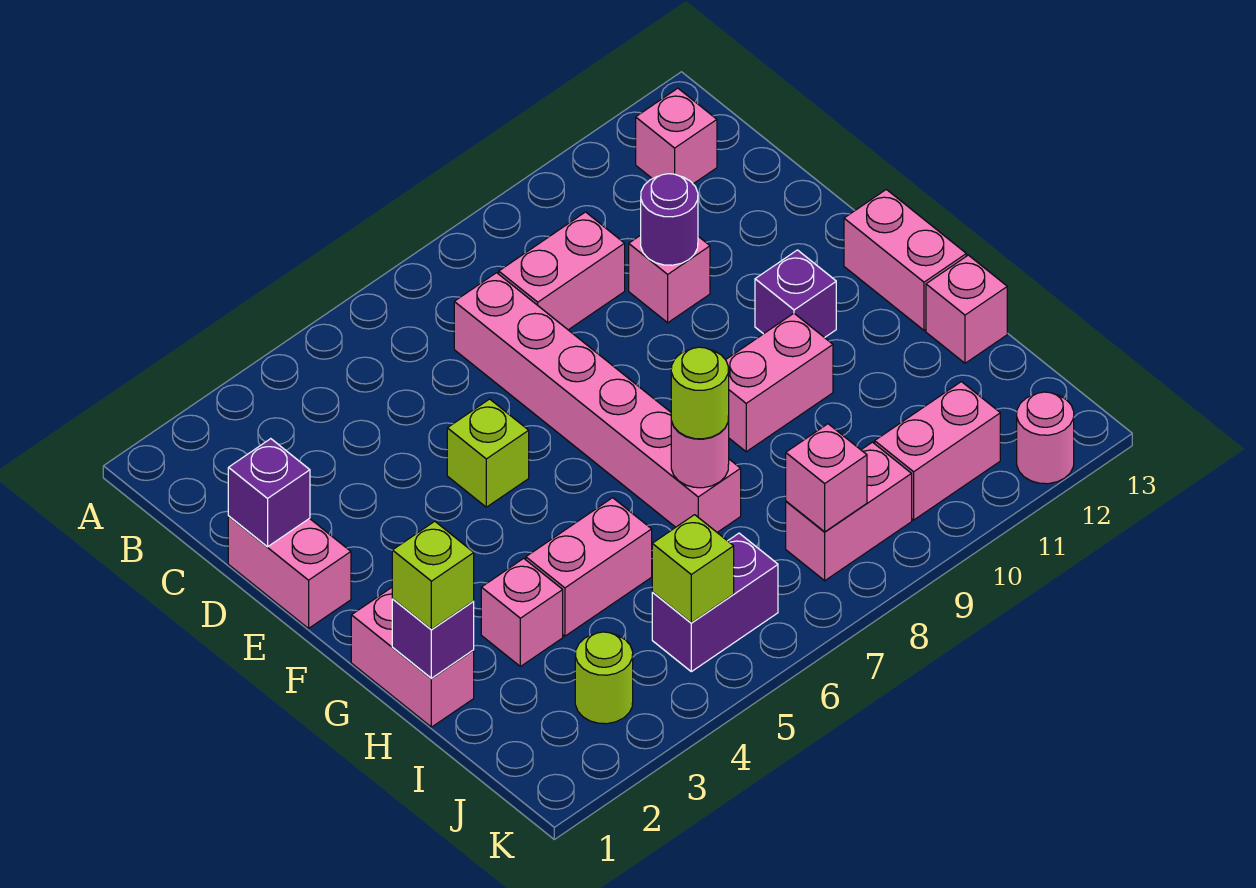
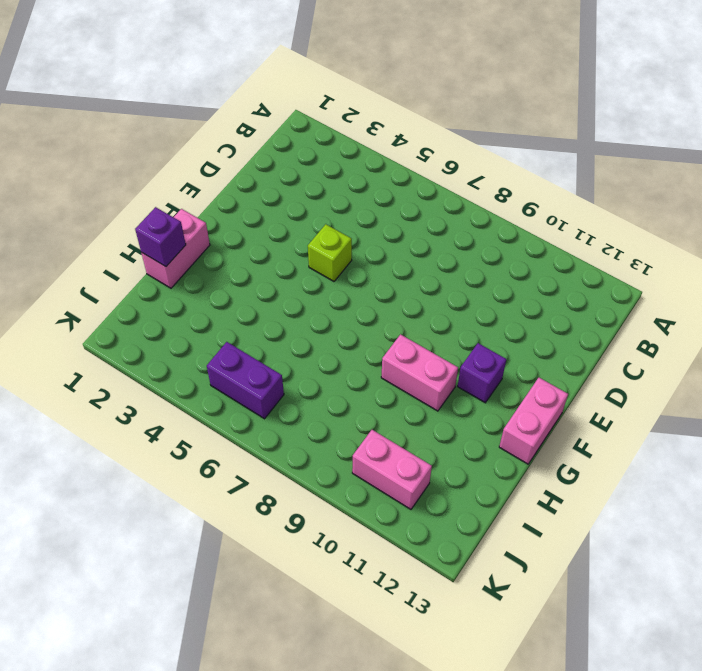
none -> pink brick B12 level 1
none -> pink brick C7:H7 level 1
none -> pink brick C8:C9 level 1

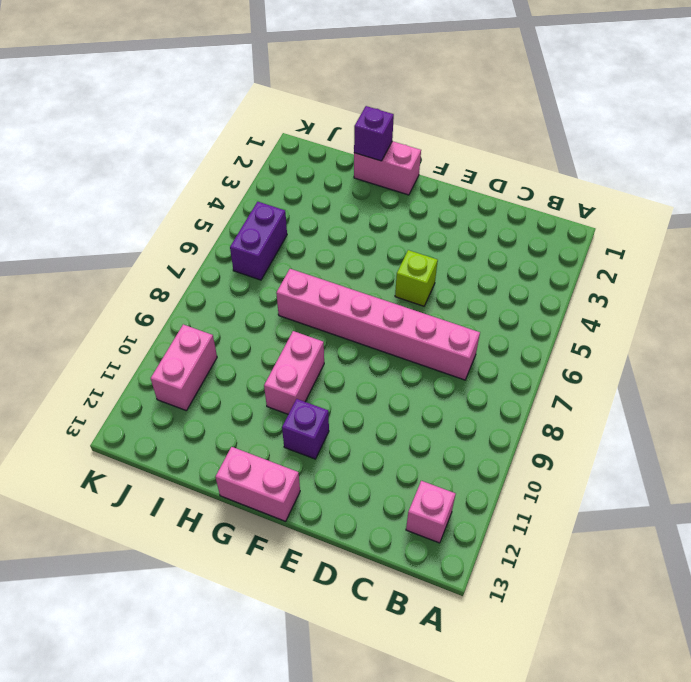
none -> pink brick C8:C9 level 1
none -> pink brick D1:E1 level 1
none -> pink brick D10 level 1

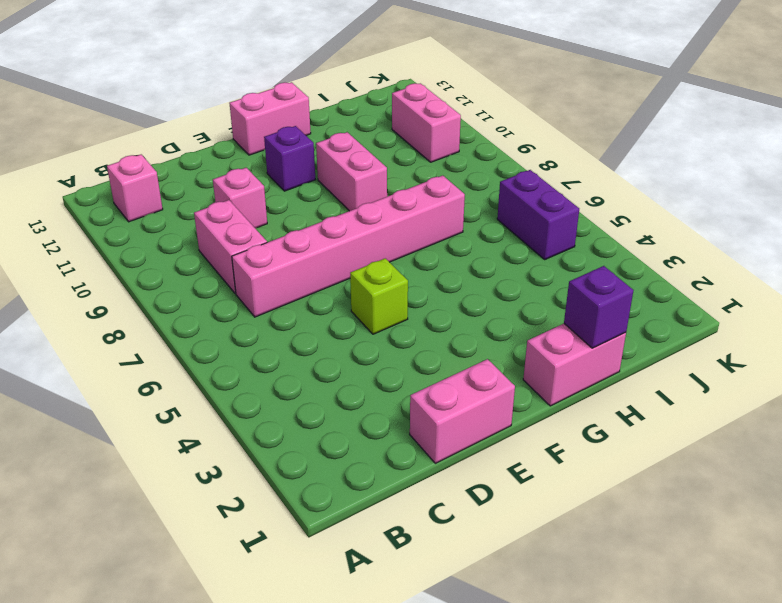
none -> pink brick H3 level 1
none -> pink brick H4:H5 level 1
none -> pink brick H13 level 1

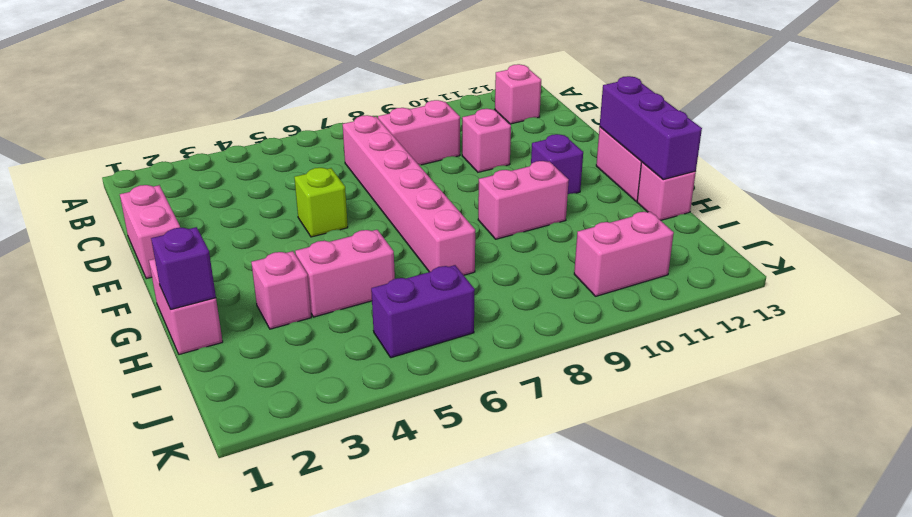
purple brick F13:H13 level 2 -> none
none -> lime round brick J3 level 1
none -> pink brick J8:J9 level 1
none -> pink round brick K12 level 1

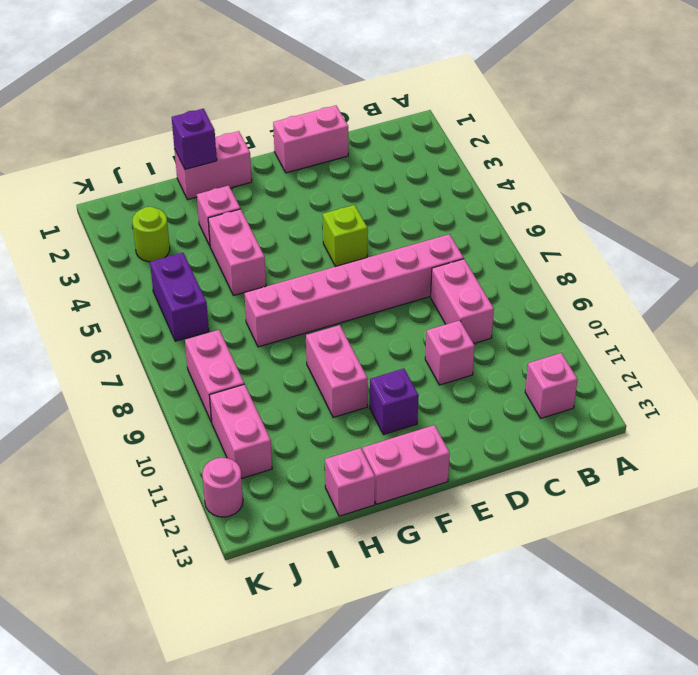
none -> purple brick D1 level 2
none -> purple round brick D10 level 2
none -> pink round brick H7 level 2

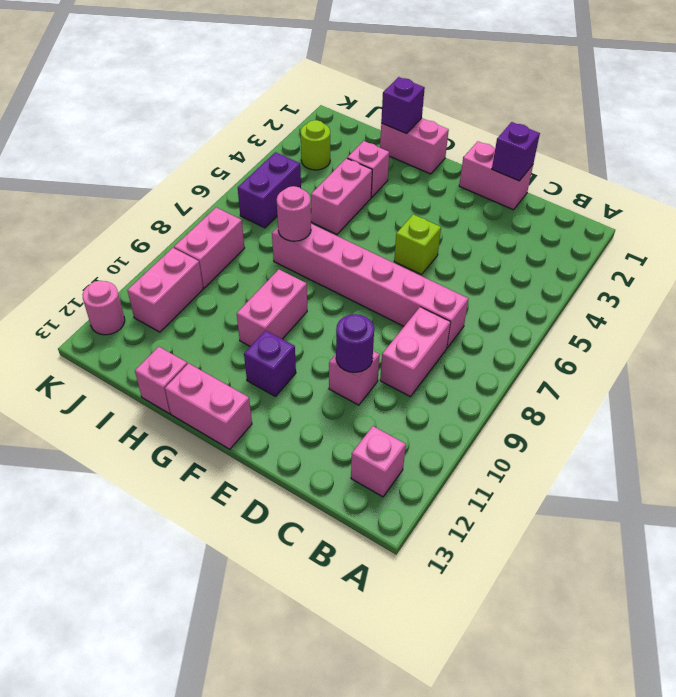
none -> lime brick J5 level 2
none -> pink brick J8 level 2
none -> lime brick H1 level 3

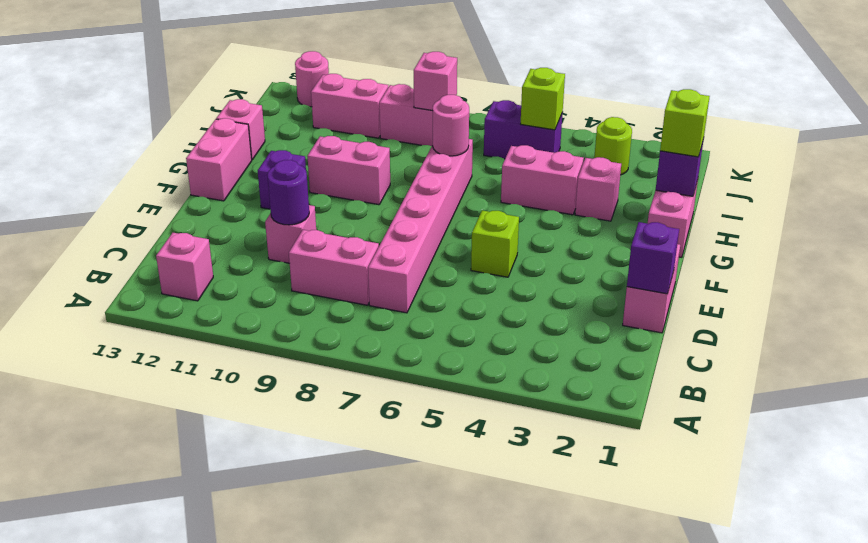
none -> lime round brick H7 level 3

